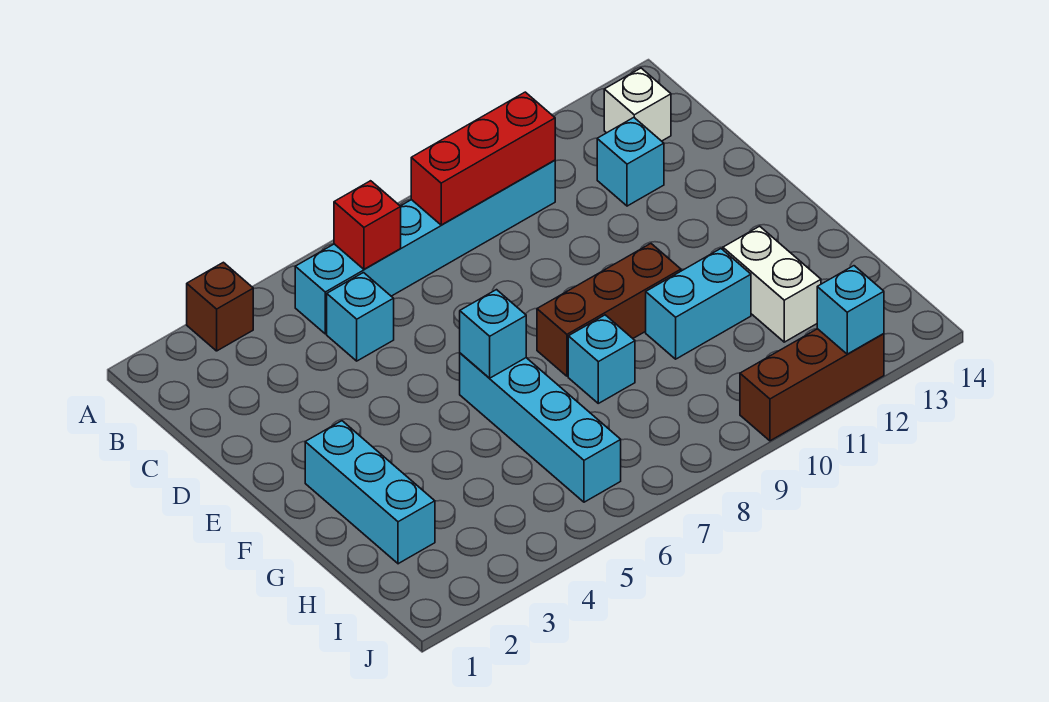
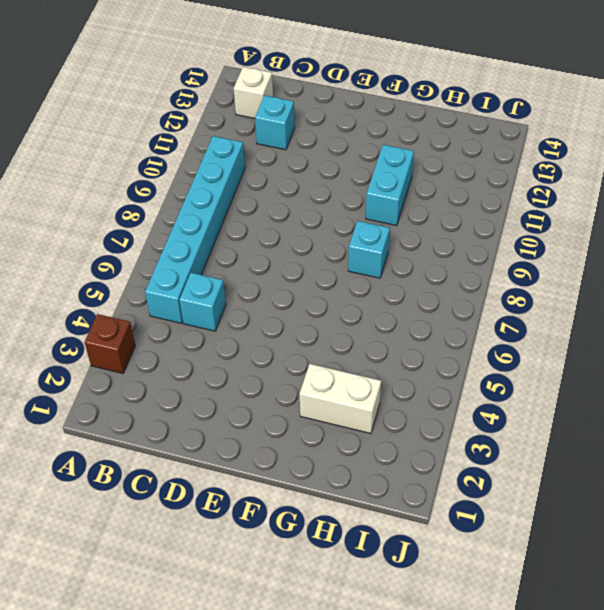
white brick G3:H3 level 1 -> white brick G12:H12 level 1
none -> cyan brick F2:H2 level 1
none -> cyan brick F6:I6 level 1
none -> brown brick F8:F10 level 1

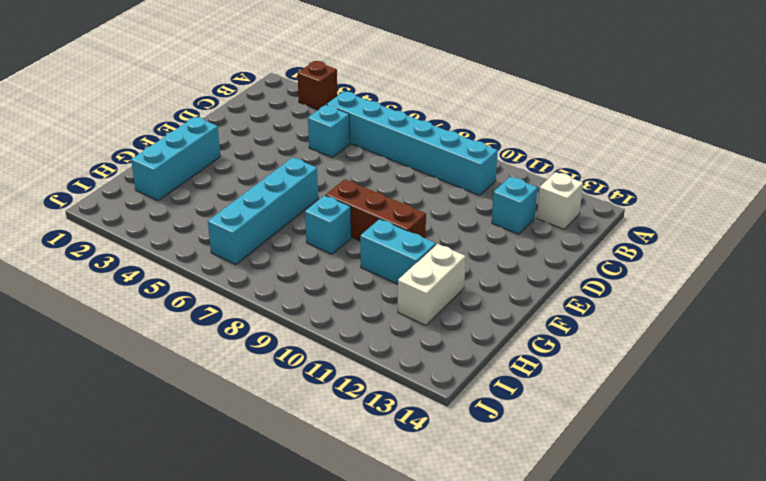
none -> brown brick J10:J12 level 1
none -> red brick B6 level 2
none -> red brick B8:B10 level 2

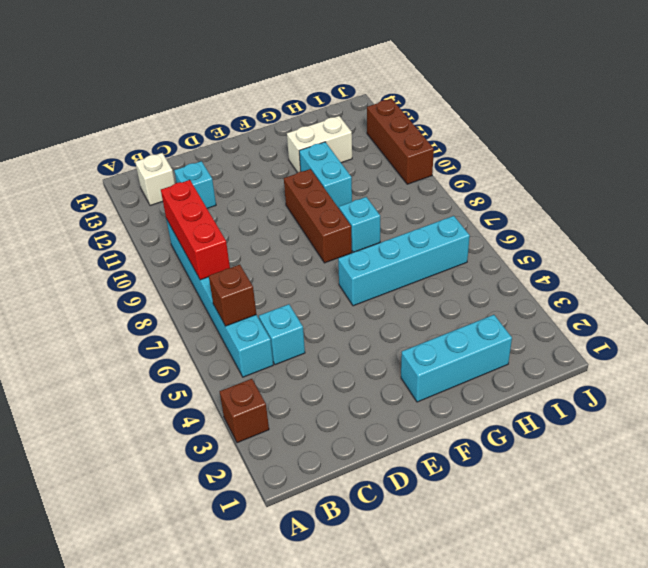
brown brick B6 level 2 -> red brick B6 level 2
none -> cyan brick F6 level 2
none -> cyan brick J12 level 2

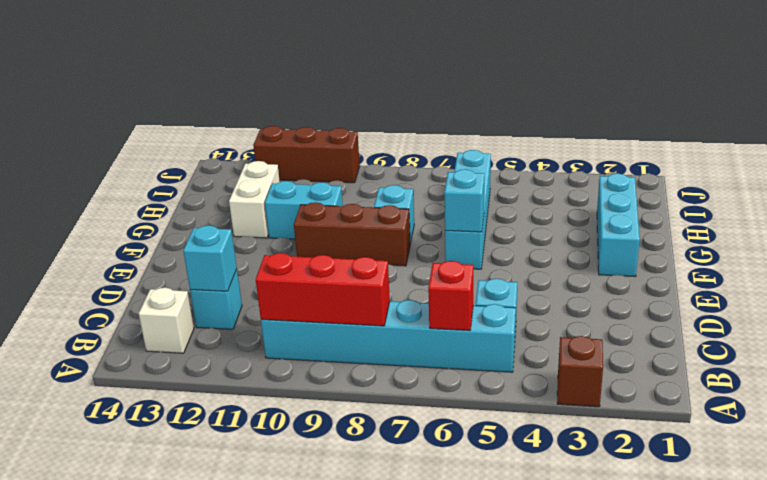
cyan brick C12 level 2 -> cyan brick J12 level 2

